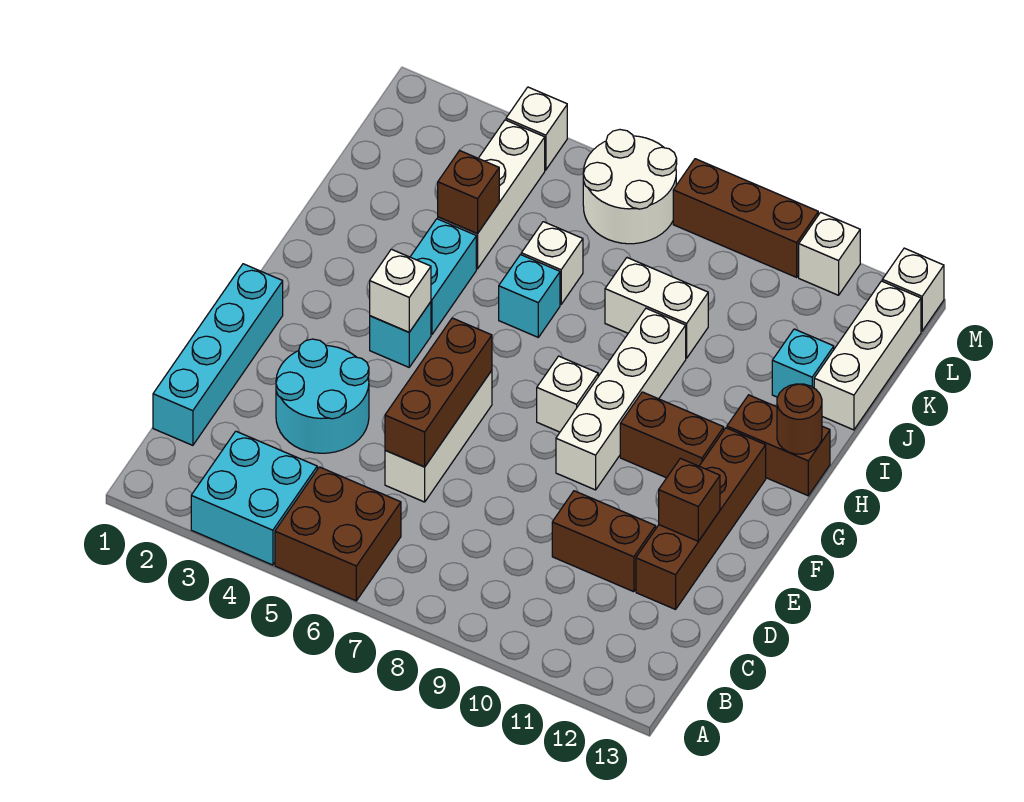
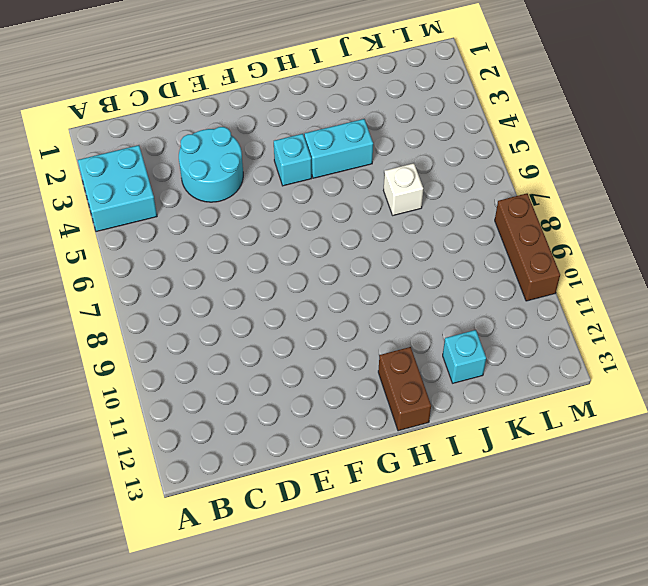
none -> brown brick A5:B6 level 1
none -> cyan brick C1:F1 level 1
none -> white brick D6:F6 level 1

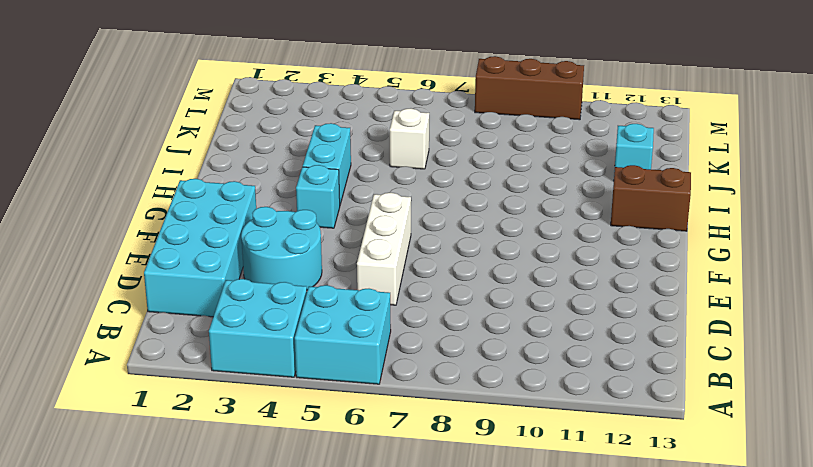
cyan brick A5:B6 level 1 -> brown brick A5:B6 level 1
cyan brick C1:F2 level 1 -> cyan brick C1:F1 level 1
none -> brown brick D10:D11 level 1
none -> brown brick D12:G12 level 1
none -> white brick F9:I9 level 1

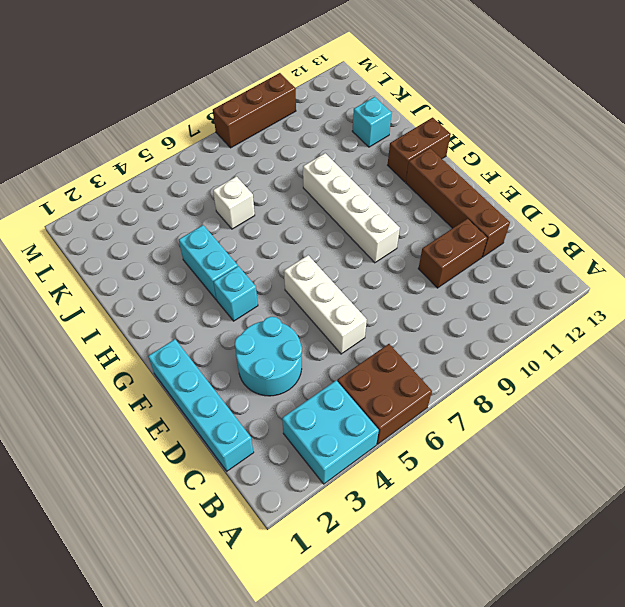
none -> white brick G8 level 1
none -> brown brick G10:G11 level 1
none -> cyan brick I6 level 1

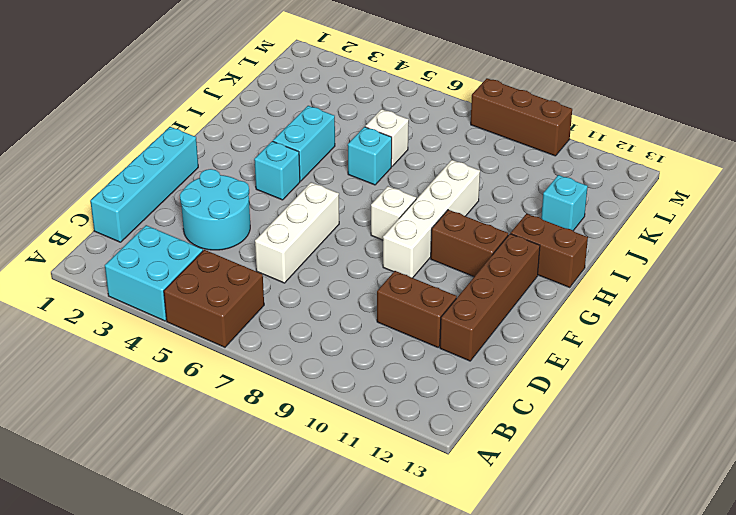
none -> white brick J4:L4 level 1
none -> white brick J8:J9 level 1
none -> white brick J13:L13 level 1

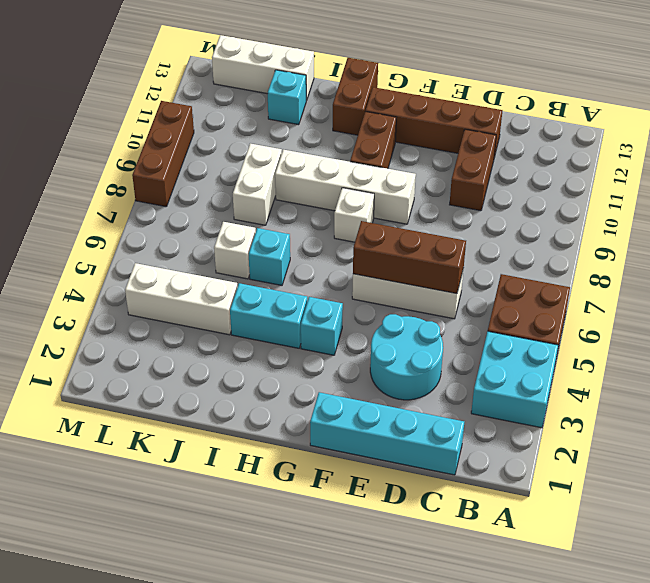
none -> white round brick L6:M7 level 1
none -> white brick M4 level 1
none -> white brick M11 level 1

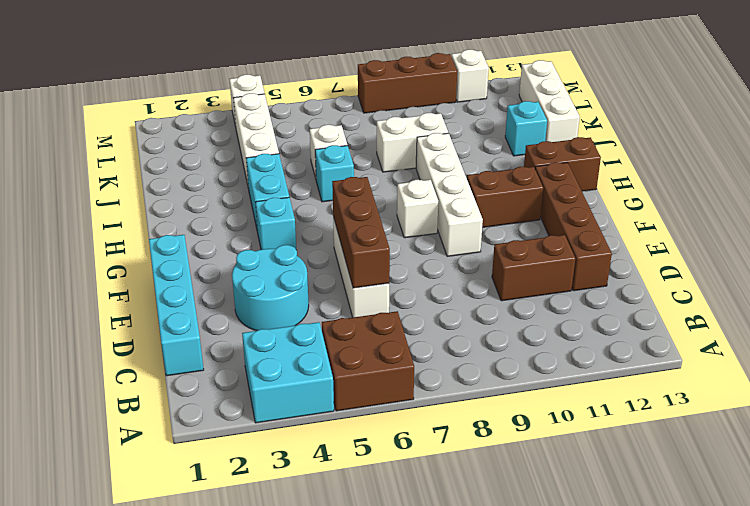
none -> white round brick L6:M7 level 1
none -> white brick M13 level 1
none -> brown brick E12 level 2

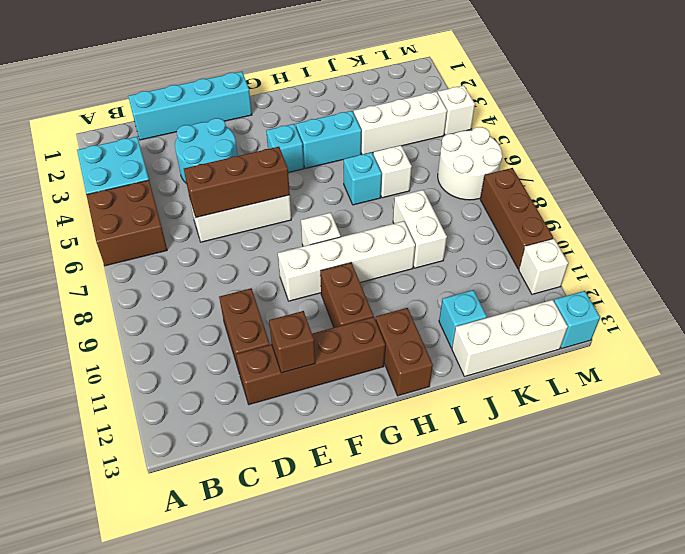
cyan brick M13 level 1 -> white brick M13 level 1
none -> white brick G4 level 2
none -> brown round brick H13 level 2
none -> brown brick J4 level 2

